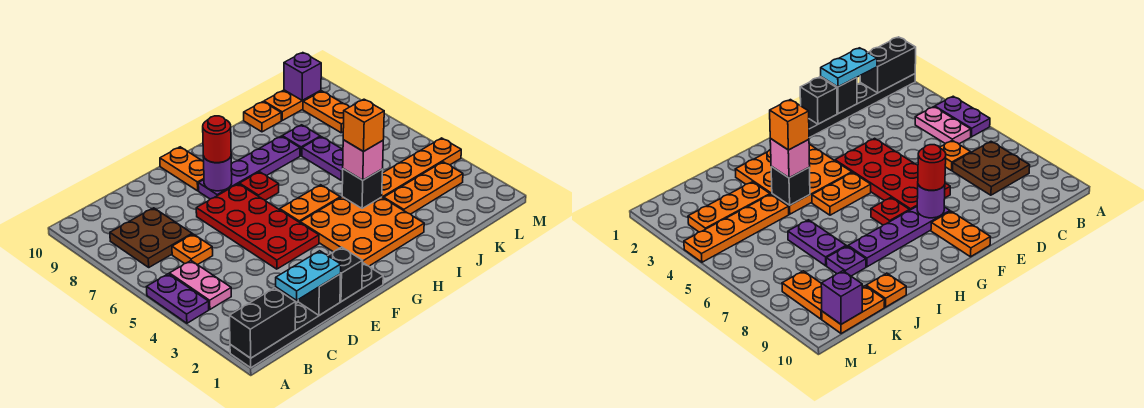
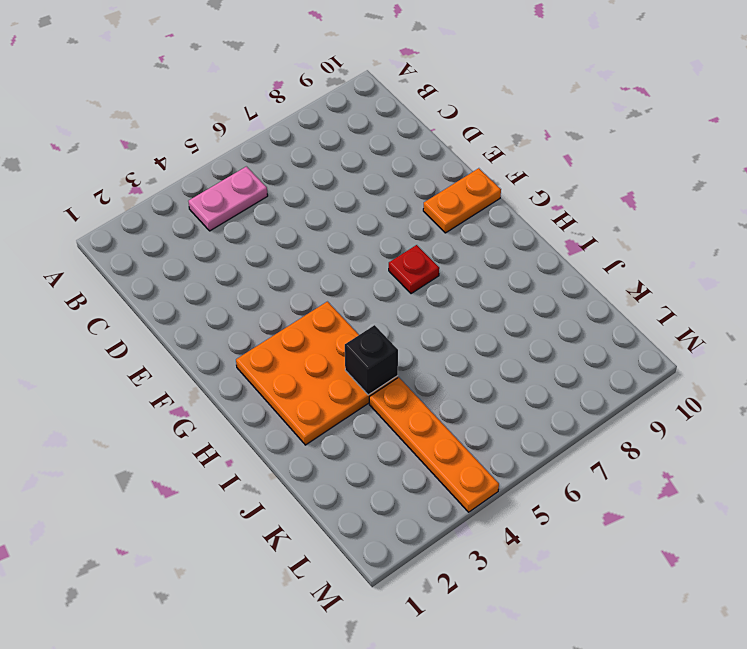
none -> black plate A1:F1 level 1
none -> purple plate A4:A5 level 1
none -> brown plate B7:C8 level 1

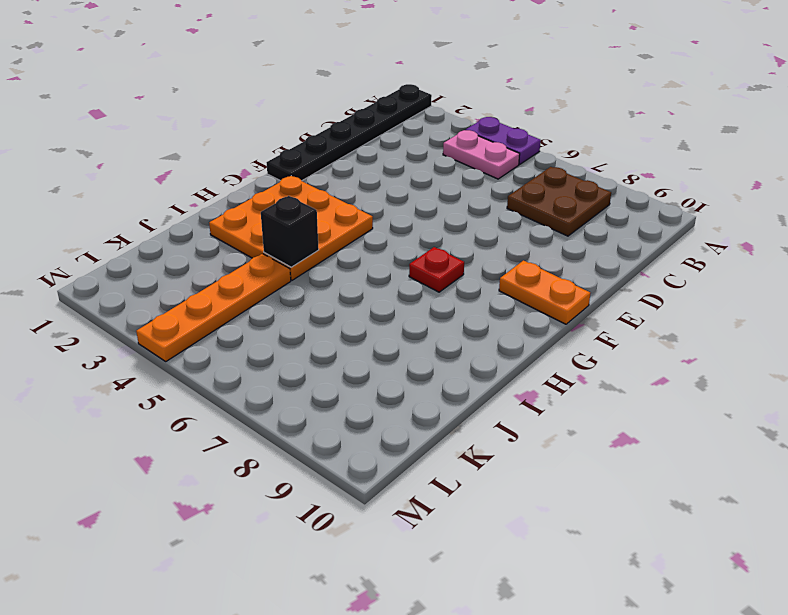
none -> orange plate C6 level 1
none -> red plate E4:F7 level 1
none -> purple plate F8:I8 level 1

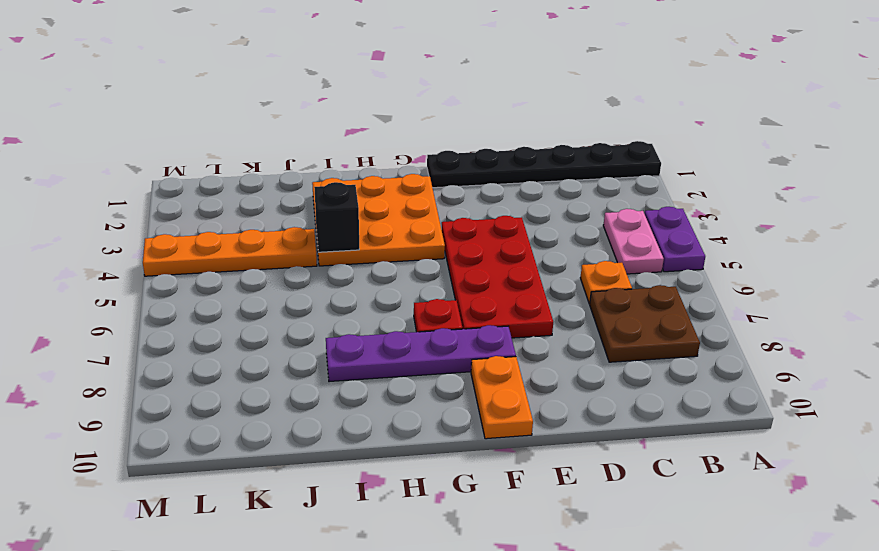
none -> orange plate G5:H5 level 1
none -> orange plate J3:L3 level 1
none -> purple plate J6:J7 level 1

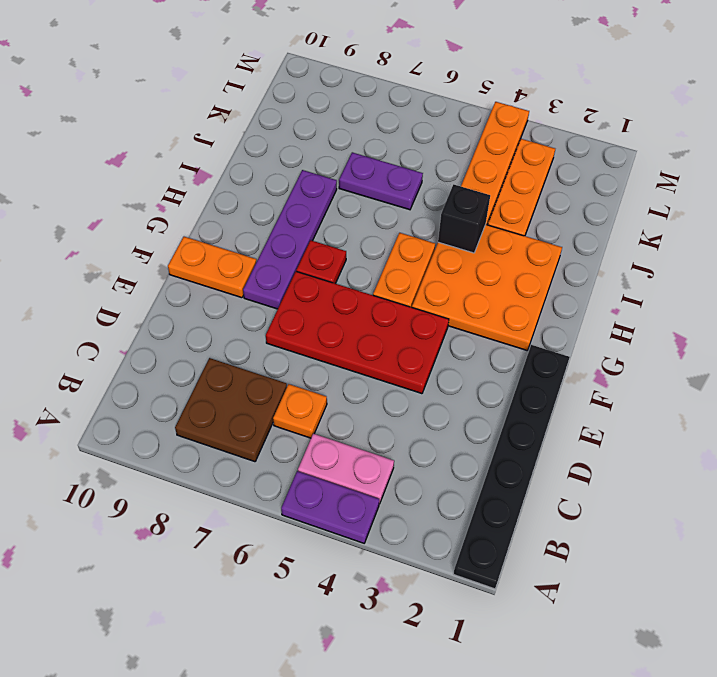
none -> purple plate J8 level 1
none -> orange plate J10 level 1
none -> orange plate K10:L10 level 1

